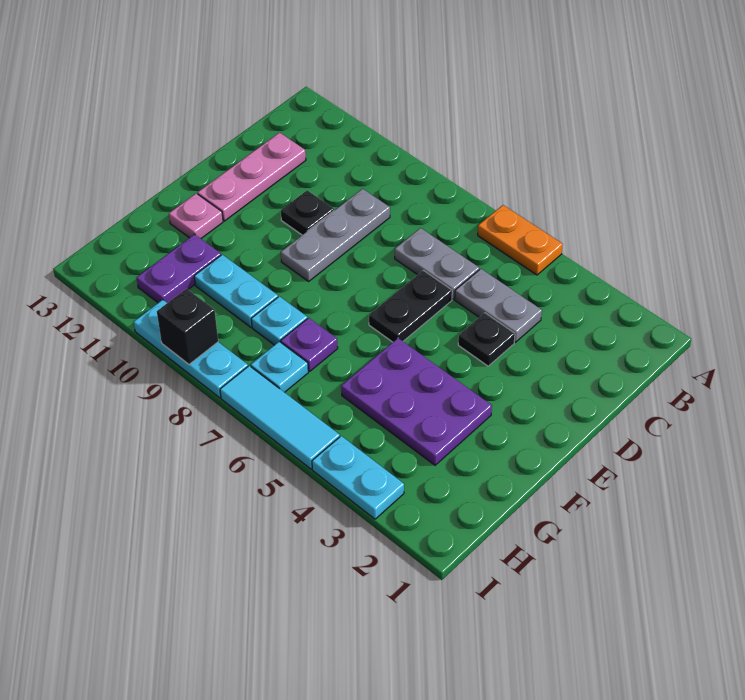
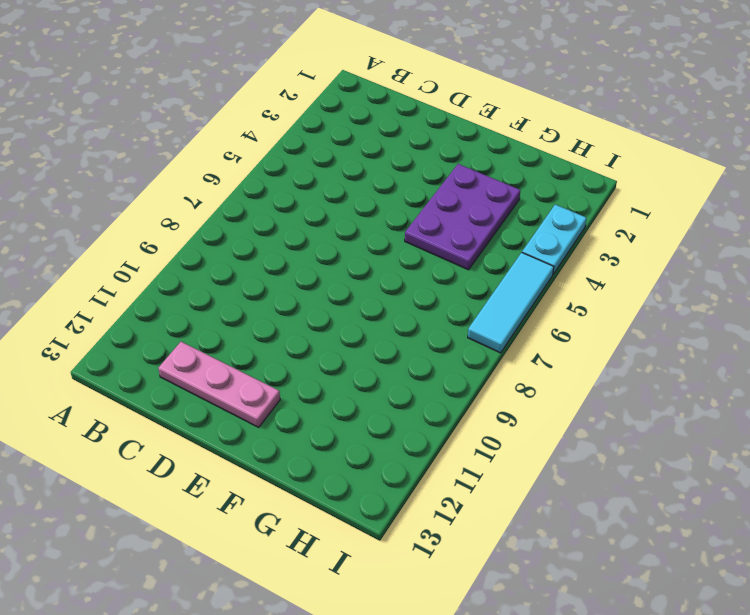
none -> orange plate A5:A6 level 1
none -> grey plate C4:C5 level 1
none -> grey plate C6:C7 level 1

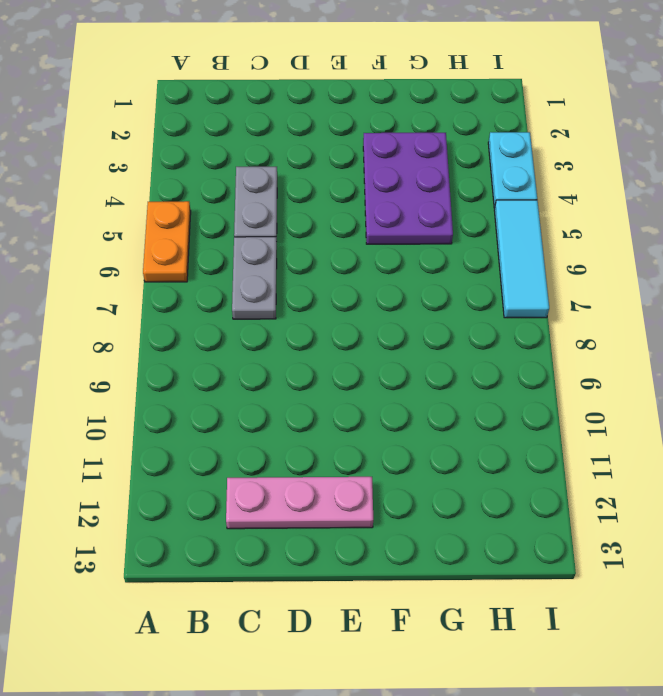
none -> grey plate C9:E9 level 1
none -> black plate D4 level 1
none -> black plate D6:E6 level 1

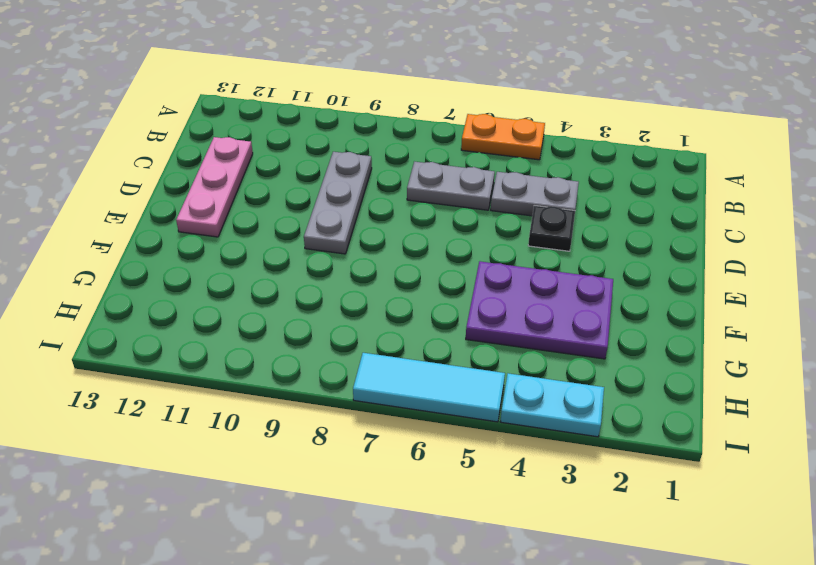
none -> black plate D6:E6 level 1
none -> black plate D10 level 1
none -> pink plate F12 level 1

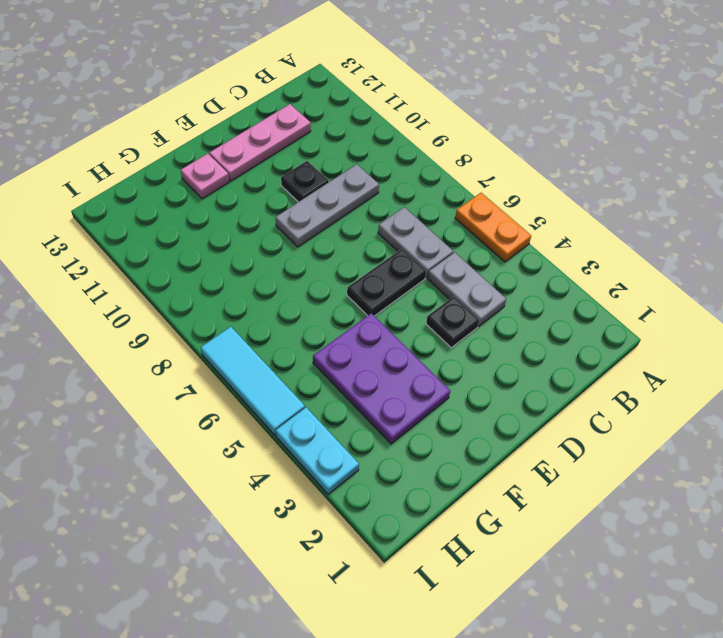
none -> purple plate G7 level 1
none -> cyan plate G8 level 1
none -> cyan plate G9:G10 level 1

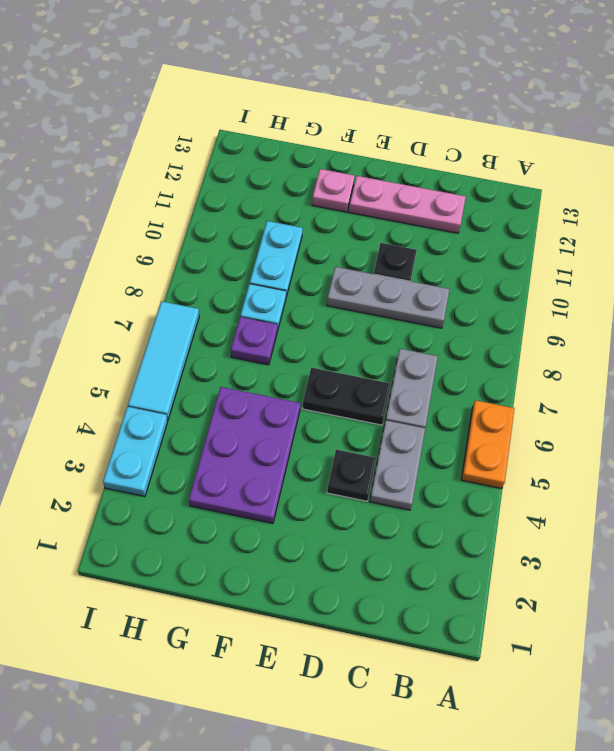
none -> purple plate G11:H11 level 1
none -> cyan plate H7 level 1
none -> cyan plate I8:I10 level 1

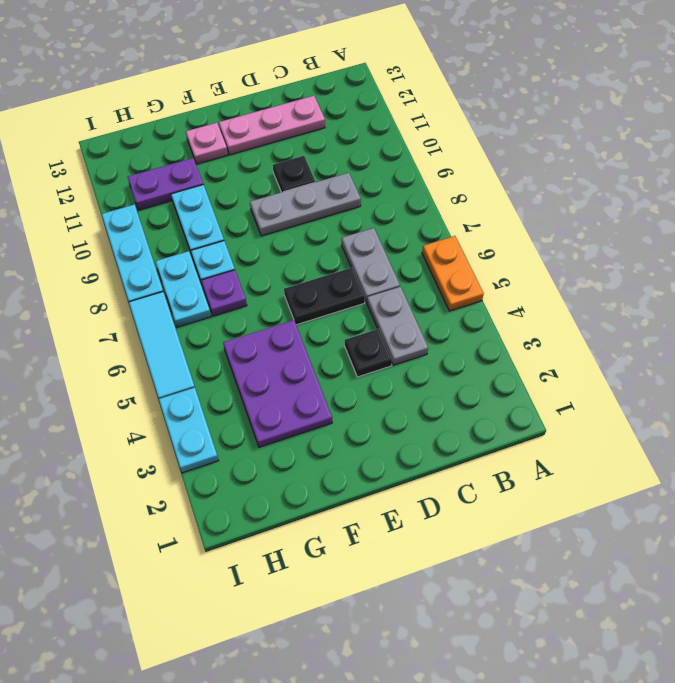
cyan plate H7:H8 level 1 -> cyan plate H7 level 1
none -> black brick I9 level 2

